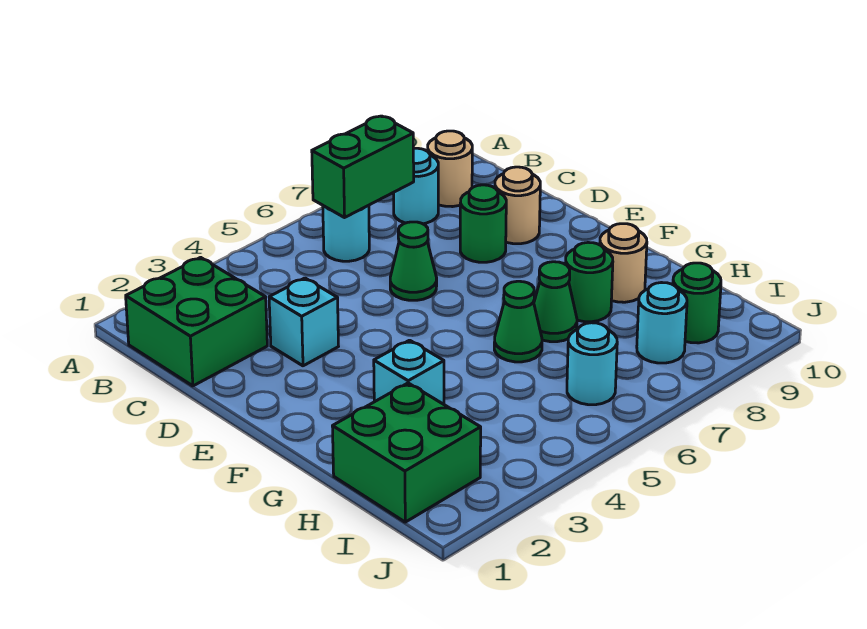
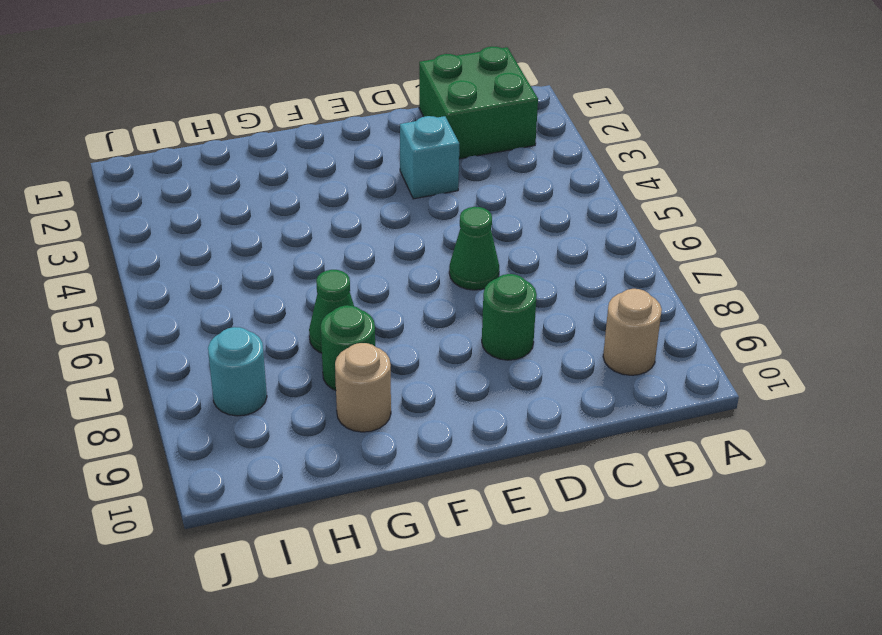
none -> cyan round brick B6 level 1
none -> cyan round brick B8 level 1
none -> tan round brick D9 level 1

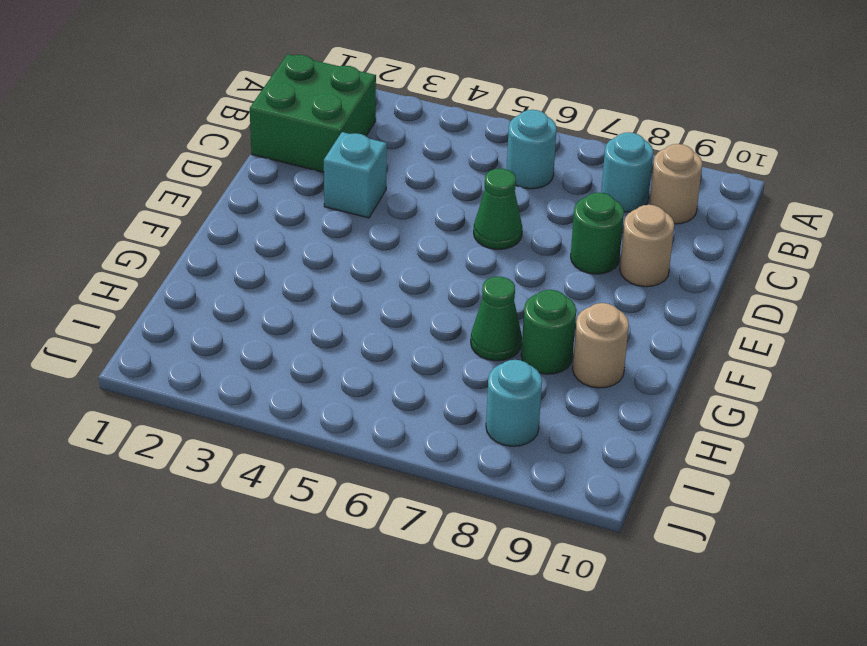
none -> cyan brick G3 level 1
none -> green cone G6 level 1
none -> green brick H1:I2 level 1

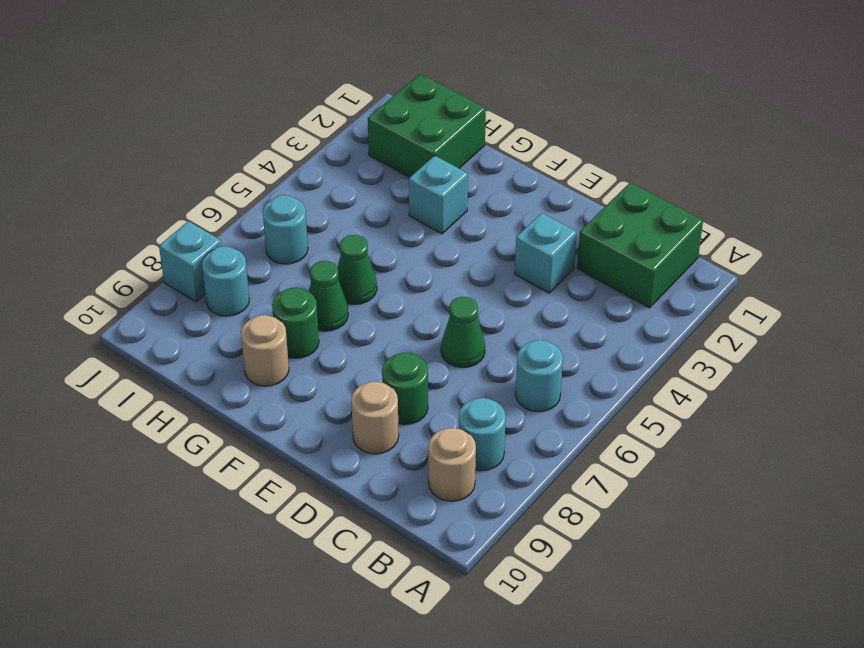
cyan brick J8 level 1 -> none
none -> green round brick I9 level 1
none -> green brick B6:B7 level 2

